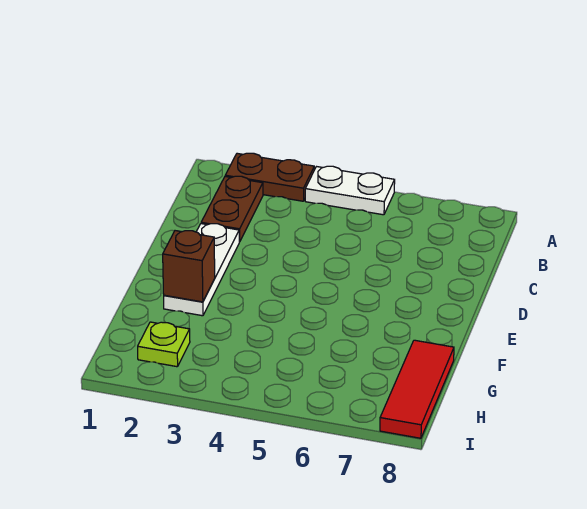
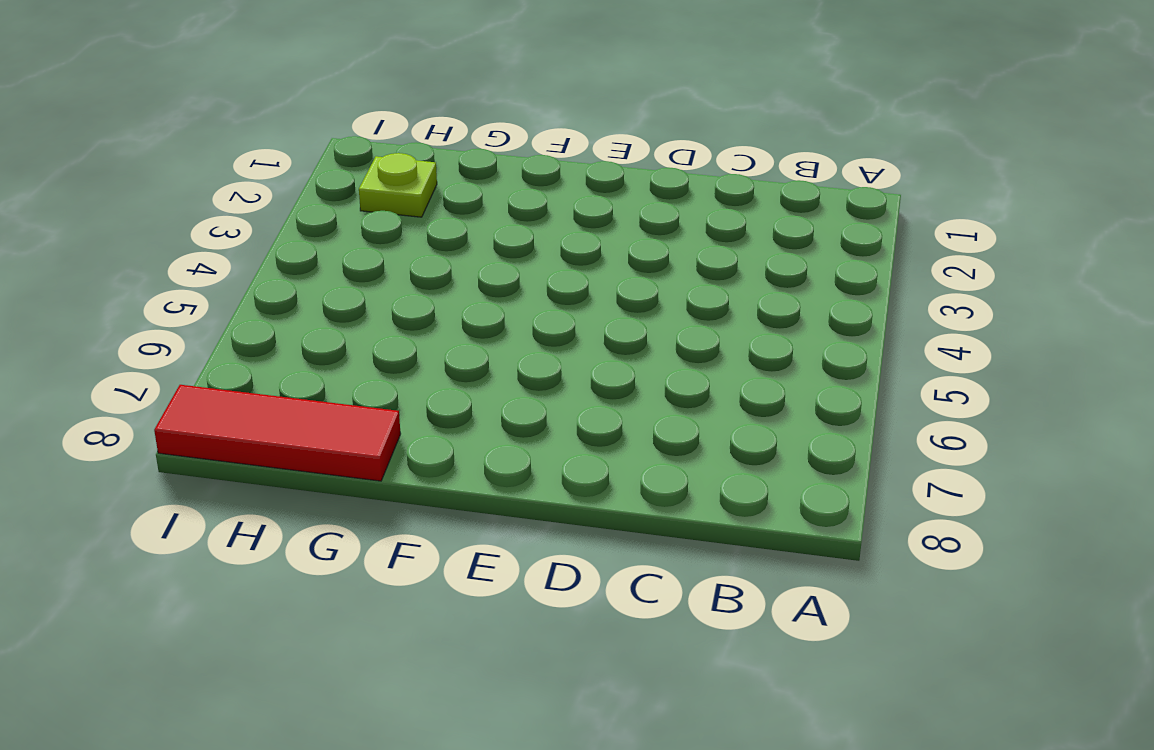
none -> brown plate A2:A3 level 1
none -> white plate A4:A5 level 1

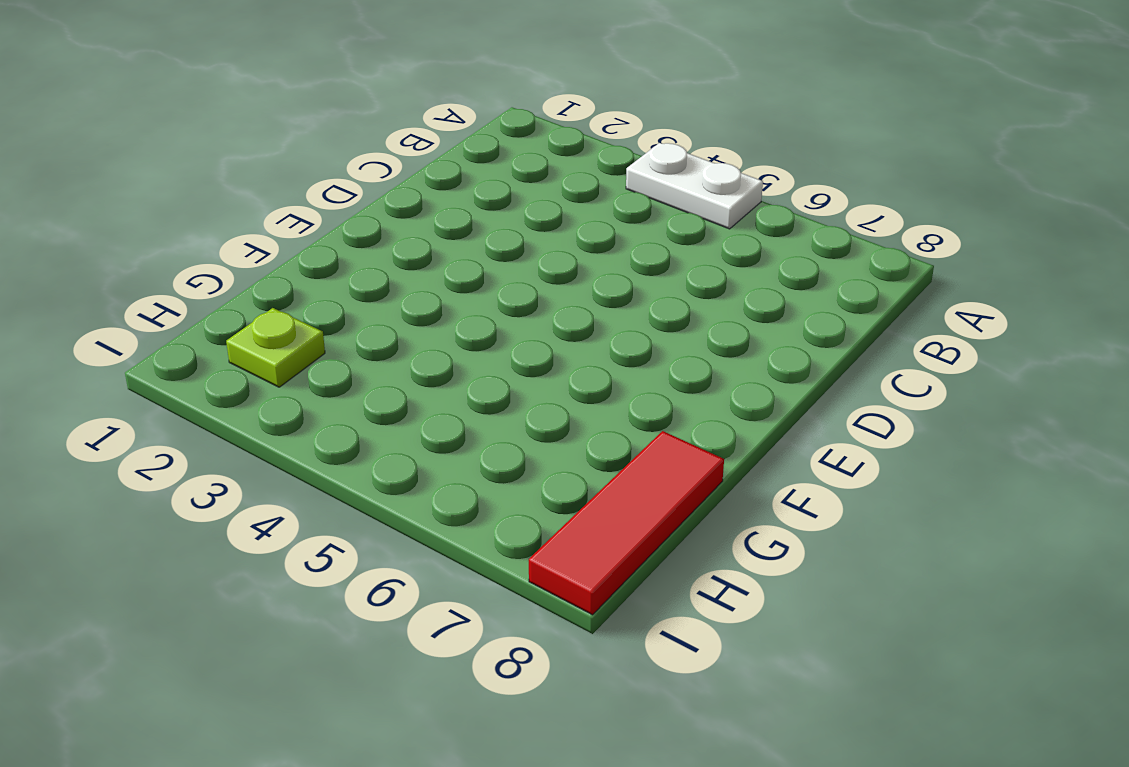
none -> brown plate A2:A3 level 1
none -> brown plate B2:C2 level 1

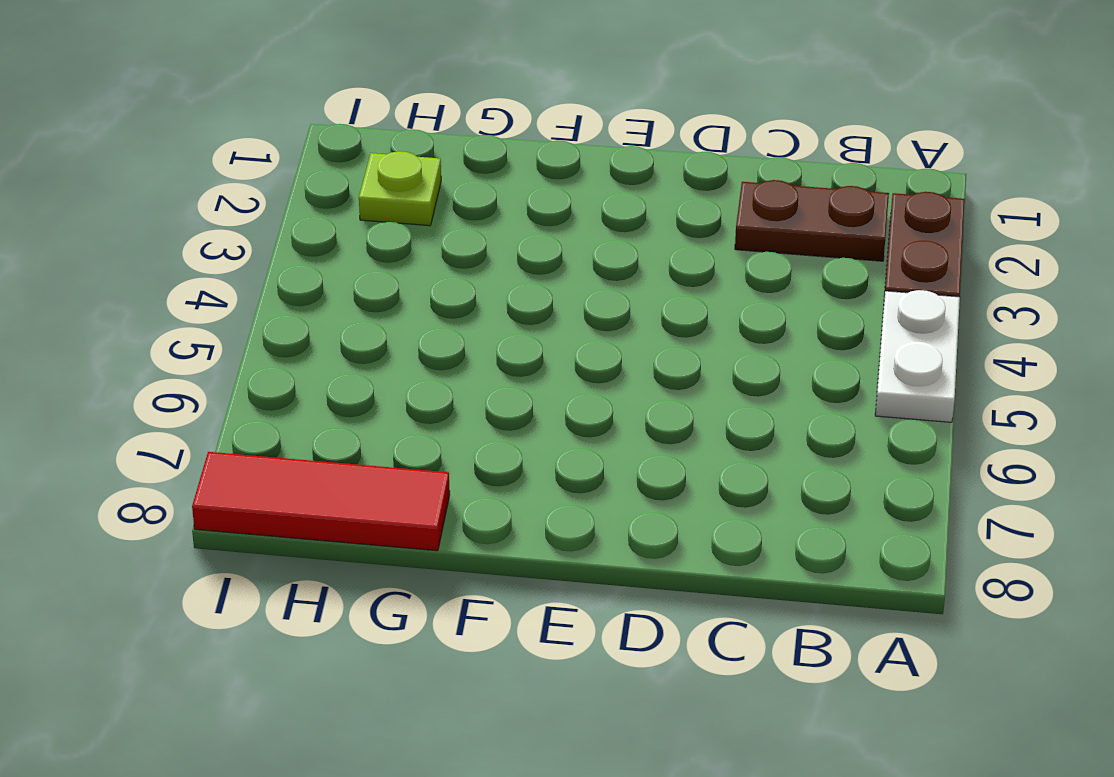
none -> white plate D2:F2 level 1
none -> brown brick F2 level 2

